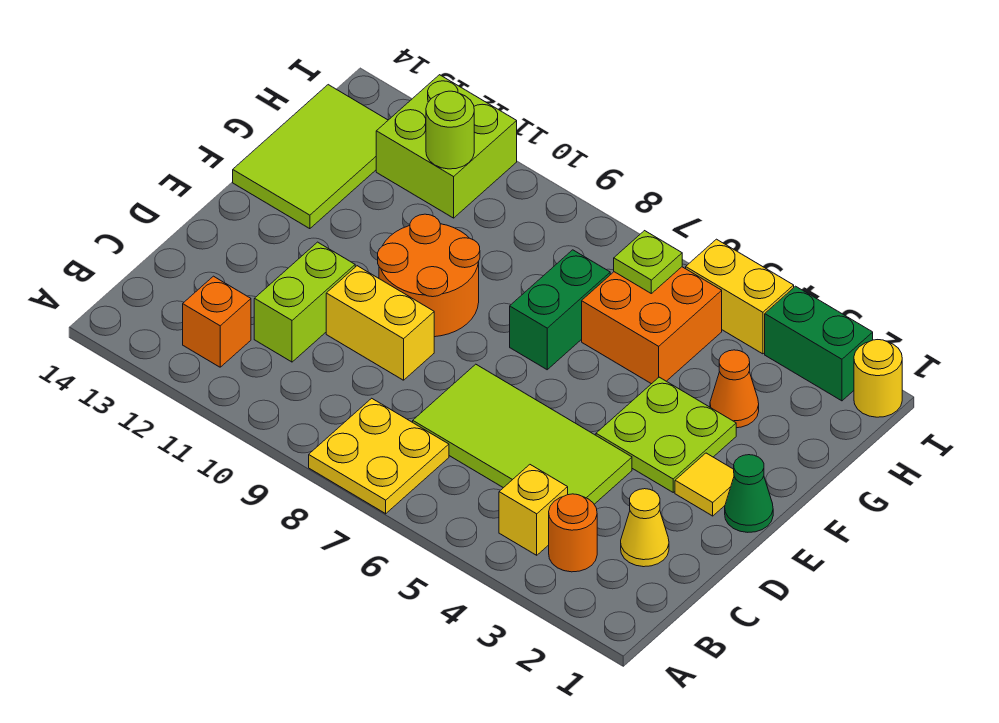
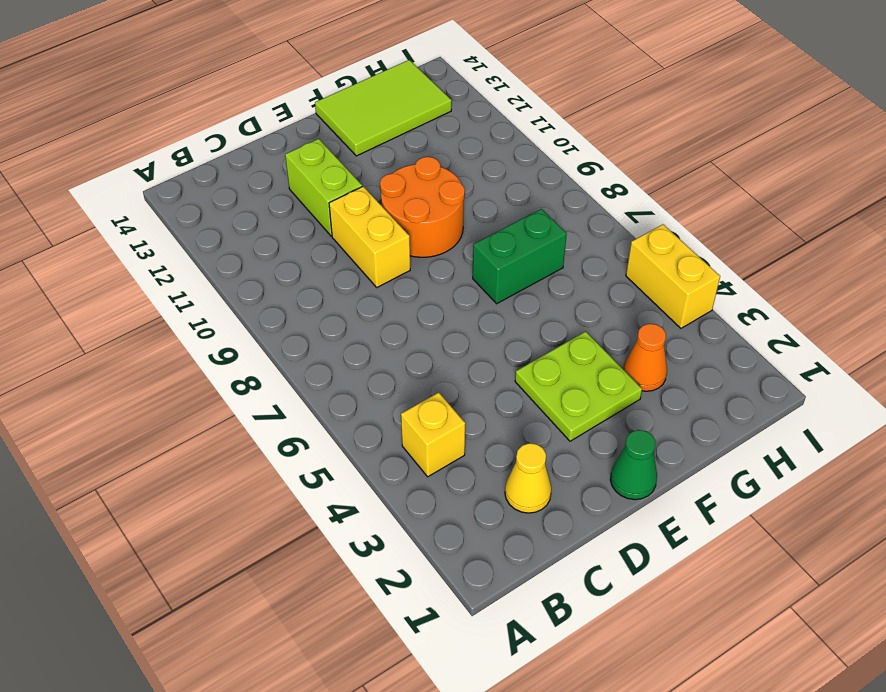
lime brick D11:D12 level 1 -> lime brick C11:D11 level 1
none -> yellow plate A7:B8 level 1
none -> orange round brick B3 level 1
none -> orange brick B12 level 1

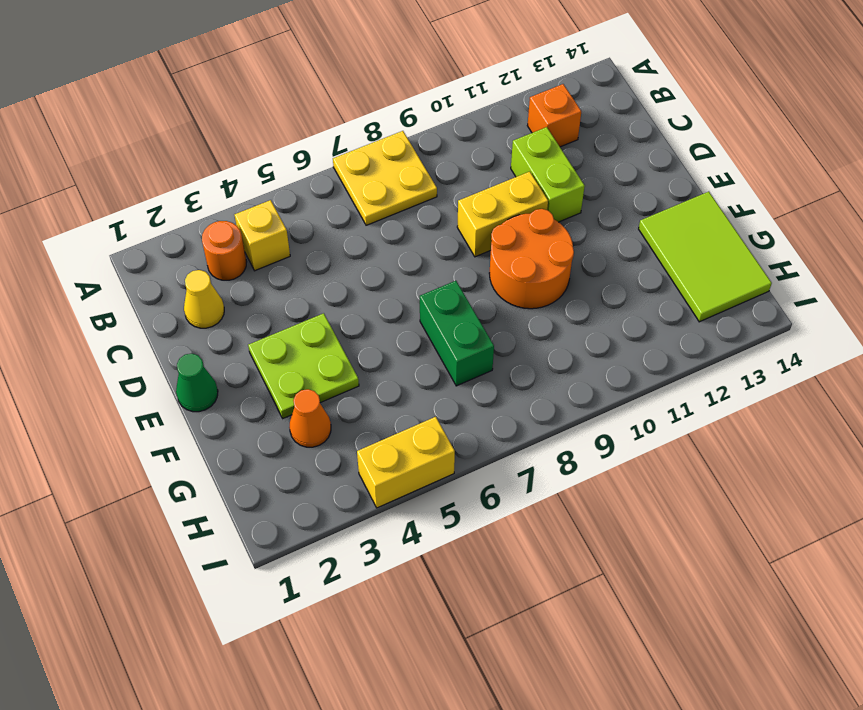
none -> lime tile C4:D7 level 1
none -> yellow tile E2 level 1
none -> orange brick G5:H6 level 1

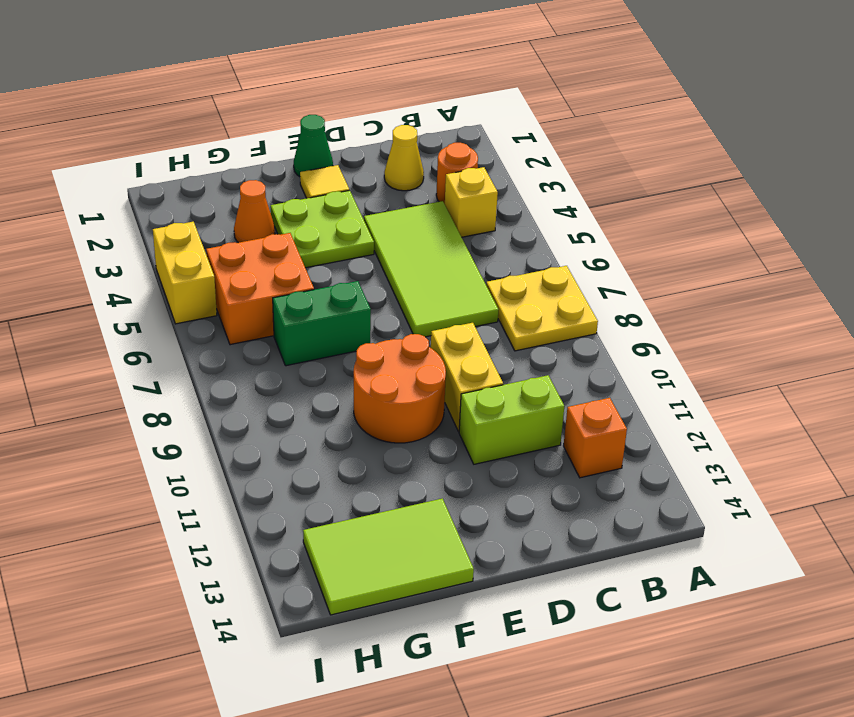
none -> lime brick H11:I12 level 1
none -> yellow round brick I1 level 1
none -> green brick I2:I3 level 1

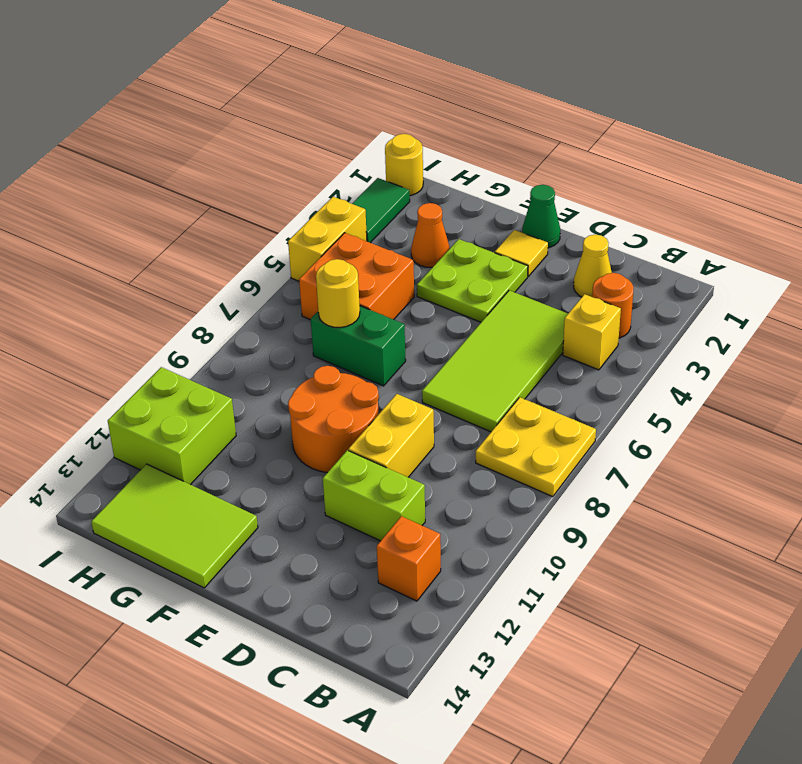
yellow round brick G7 level 2 -> none
green tile I2:I3 level 1 -> green brick I2:I3 level 1
none -> lime plate H6 level 2
none -> lime round brick H11 level 2

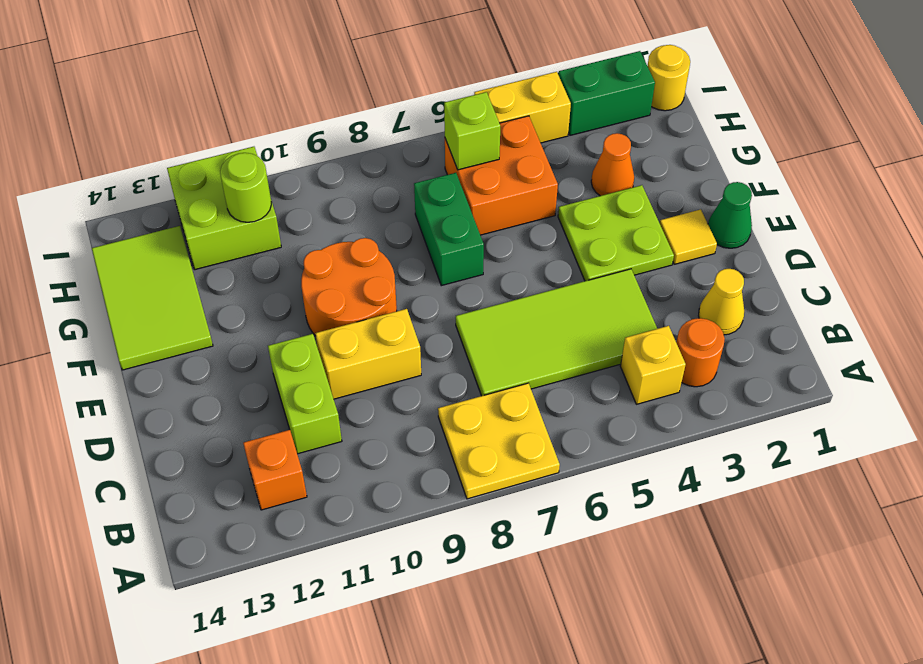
lime brick H6 level 2 -> lime plate H6 level 2

